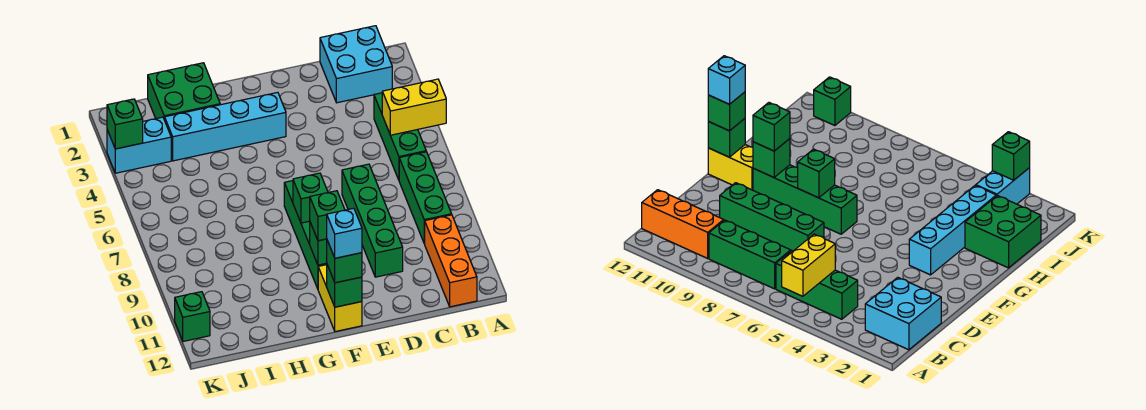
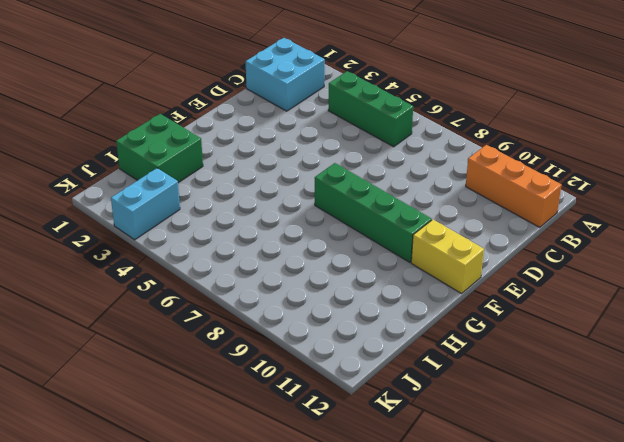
none -> green brick B7:B9 level 1
none -> green brick D7:D10 level 1
none -> cyan brick F3:I3 level 1

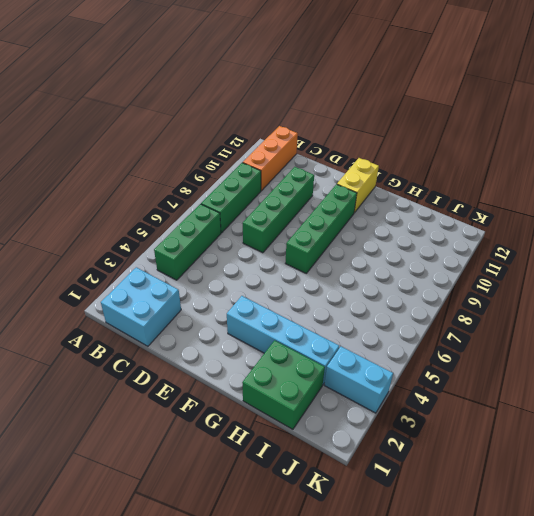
none -> green brick K11 level 1
none -> yellow brick A5:B5 level 2
none -> green brick F8 level 2

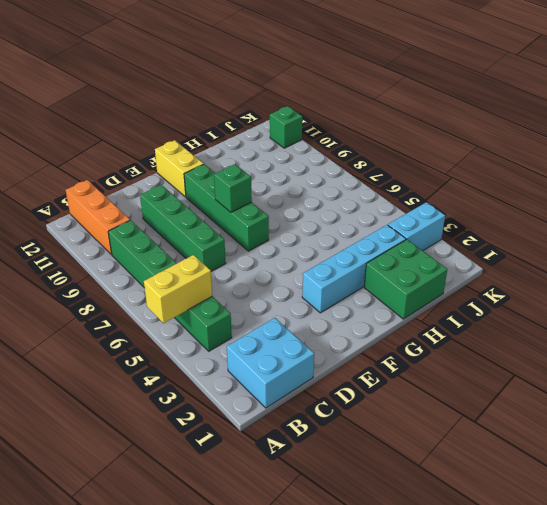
none -> green brick F10 level 2
none -> green brick F12 level 2
none -> green brick K3 level 2

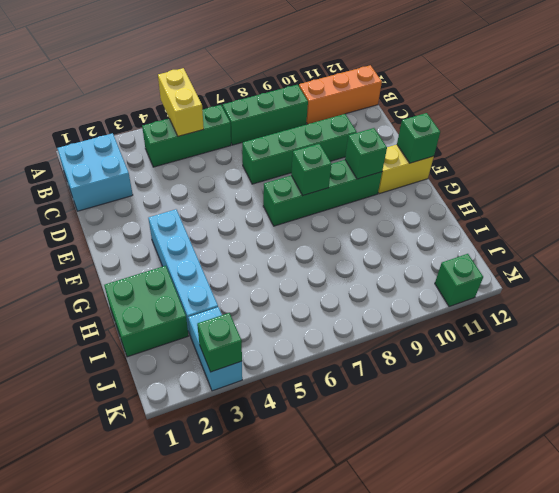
none -> green brick F10 level 3
none -> green brick F12 level 3
none -> cyan brick F12 level 4

